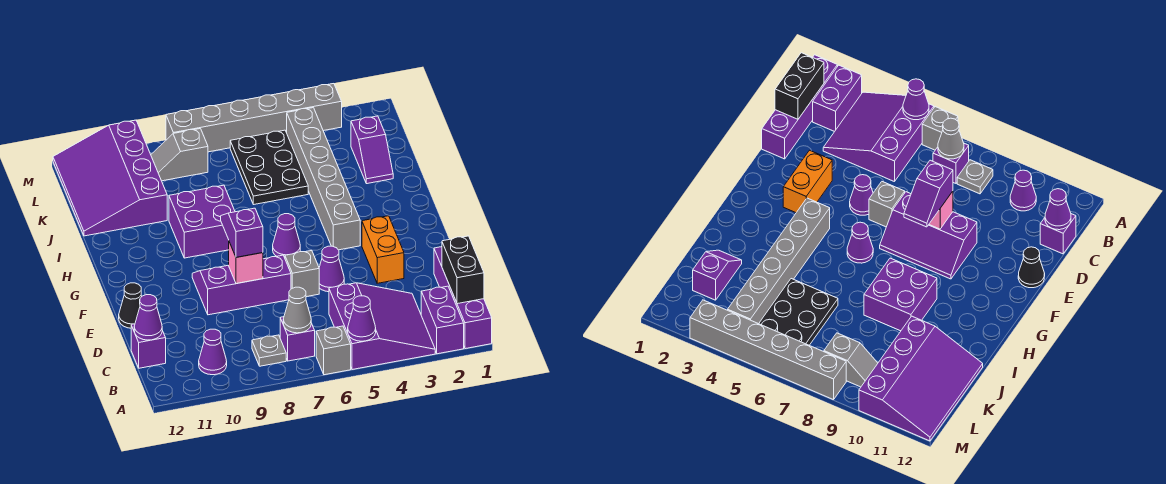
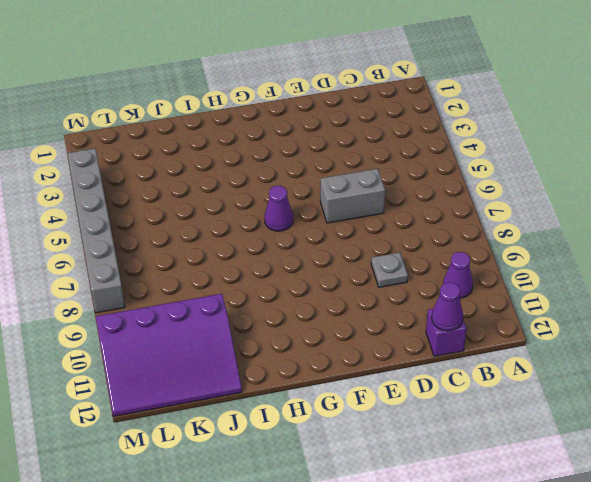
grey brick D6:E6 level 1 -> grey brick E6 level 1
grey plate D9 level 1 -> grey plate B8 level 1
none -> purple brick A1:D1 level 1
none -> purple brick A2:B2 level 1
none -> purple slope A3:C5 level 1 top 5

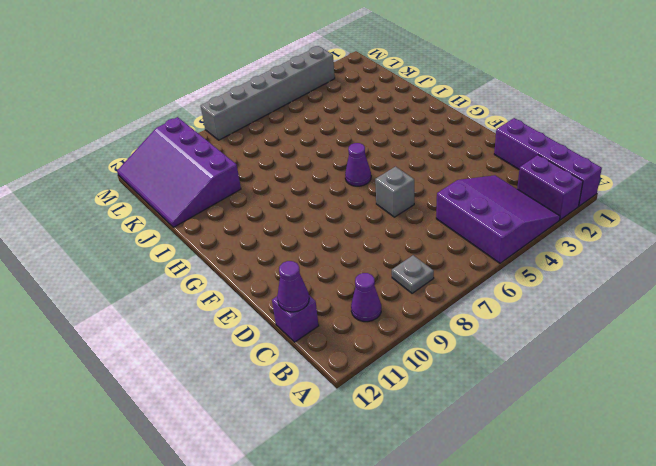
none -> grey brick A6 level 1
none -> purple brick B7 level 1
none -> orange brick E3:F3 level 1

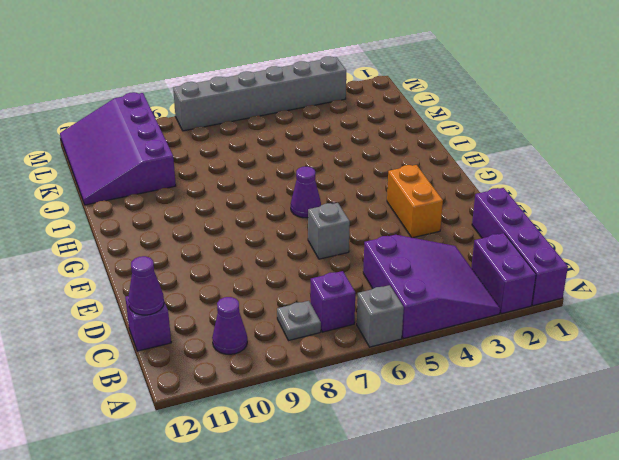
none -> purple cone E5 level 1
none -> purple slope E7:F9 level 1 top E
none -> black cone E12 level 1

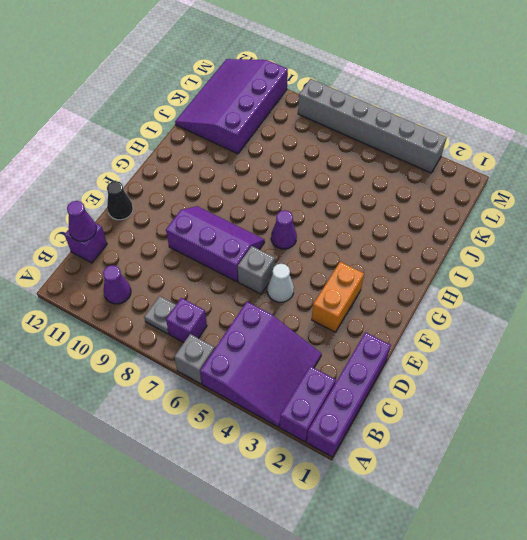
white cone E5 level 1 -> purple cone E5 level 1
none -> grey brick G4:L4 level 1
none -> purple brick H8:I9 level 1
none -> purple slope J2:K2 level 1 top K

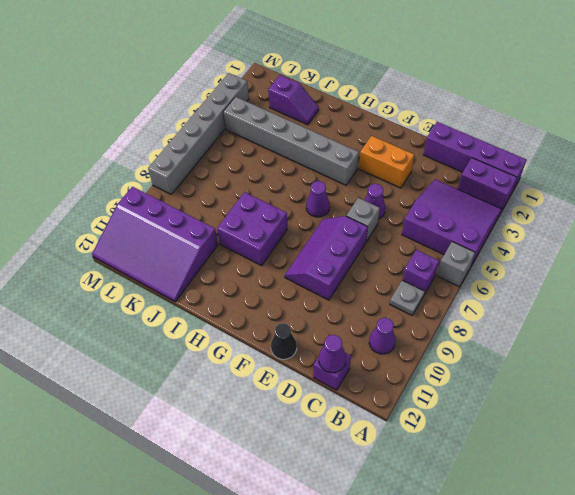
none -> black plate J5:L6 level 1
none -> grey slope L8:L9 level 1 top 8
none -> purple cone A5 level 2

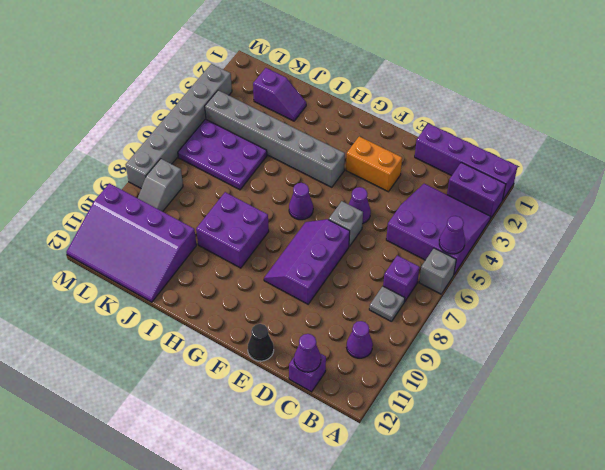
purple plate J5:L6 level 1 -> black plate J5:L6 level 1
none -> black brick B1:C1 level 2
none -> grey cone B7 level 2
none -> pink brick E8 level 2

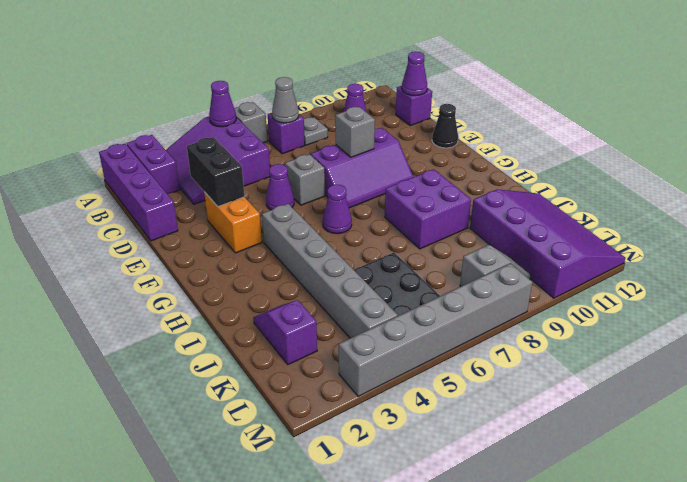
black brick D3:E3 level 2 -> black brick B1:C1 level 2
grey brick E8 level 2 -> pink brick E8 level 2
none -> purple slope E8:F8 level 3 top E

